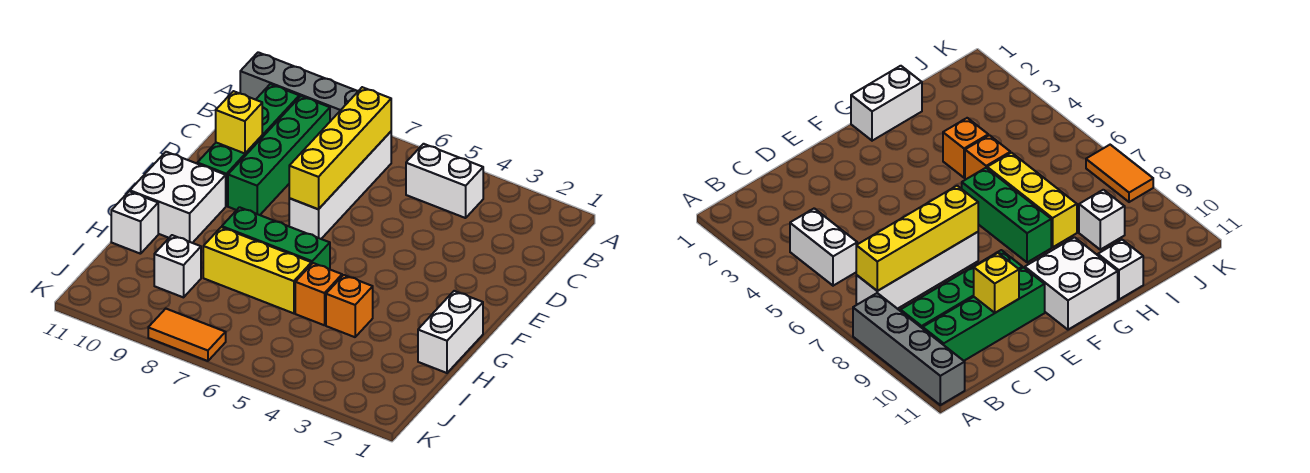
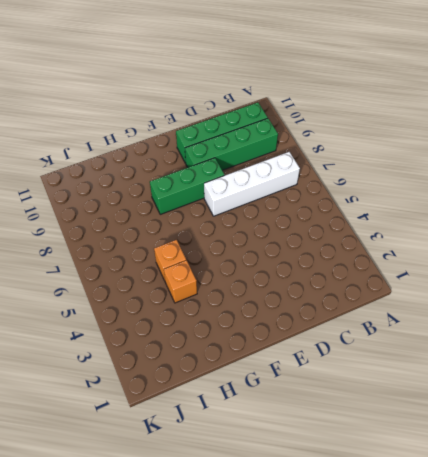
green brick E8:G8 level 1 -> green brick G6:G8 level 1
none -> grey brick A8:A11 level 1
none -> white brick B4:B5 level 1
none -> white brick F10:G11 level 1

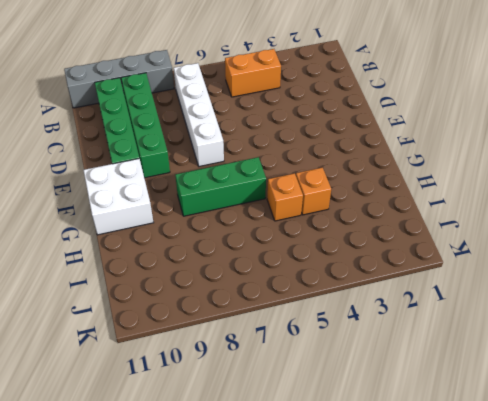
orange brick B4:B5 level 1 -> white brick B4:B5 level 1
none -> white brick G1:H1 level 1
none -> yellow brick H6:H8 level 1
none -> white brick H11 level 1

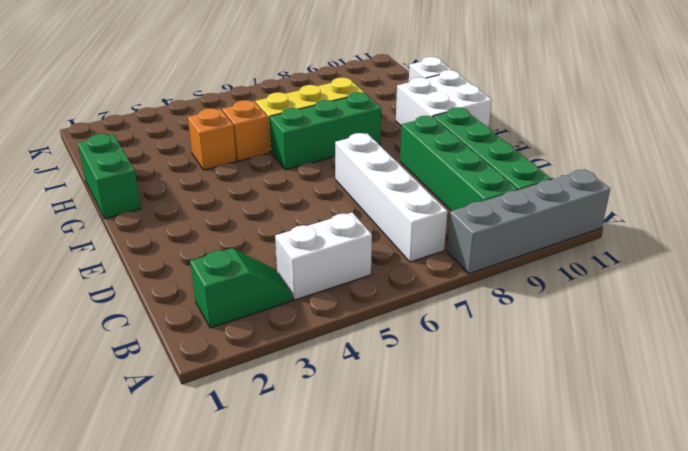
green slope B2:B3 level 1 top 2 -> none
green brick G1:H1 level 1 -> white brick G1:H1 level 1
none -> white brick I9 level 1
none -> orange tile K7:K8 level 1
none -> yellow brick B7:E7 level 2

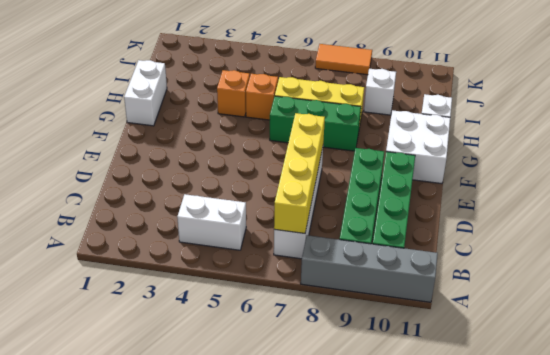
none -> yellow brick D10 level 2

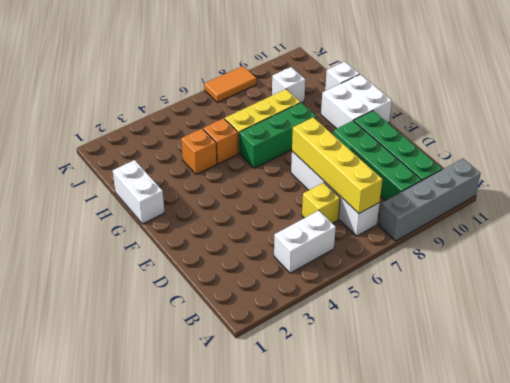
yellow brick C6 level 1 -> yellow brick D10 level 2

